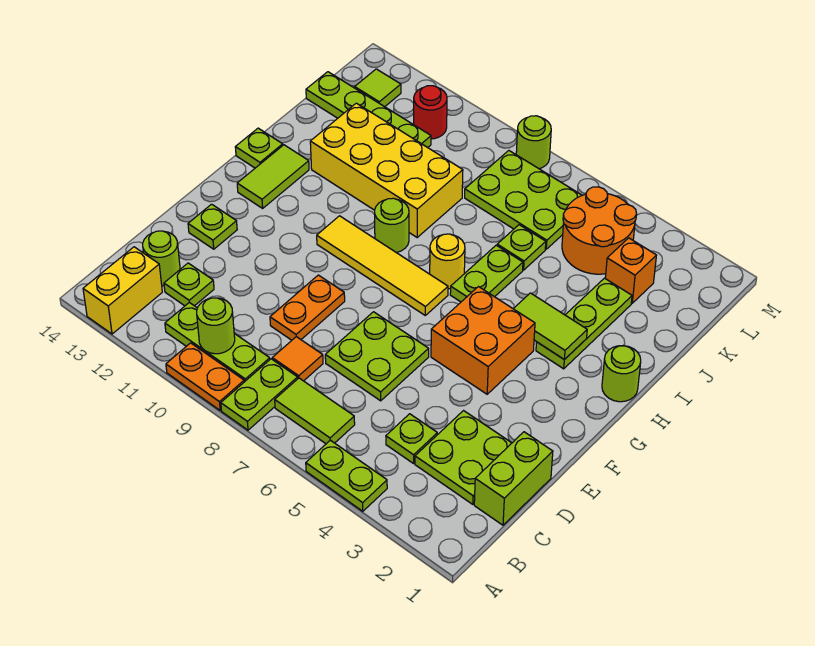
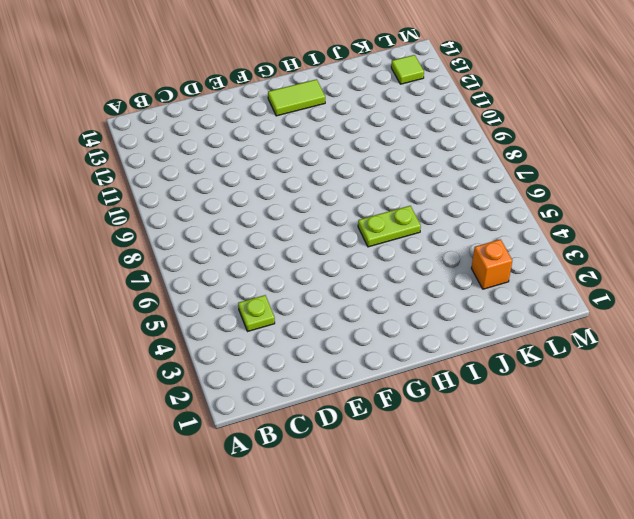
none -> lime plate A4:A5 level 1
none -> lime plate A8:B8 level 1
none -> orange plate A9:A10 level 1
none -> yellow brick A13:B13 level 1

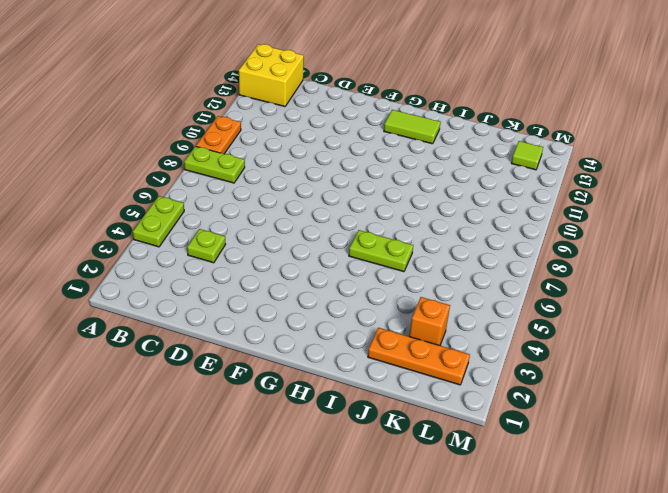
yellow brick A13:B14 level 1 -> yellow brick A13:B13 level 1
orange plate J2:L2 level 1 -> none
none -> lime tile B6:B7 level 1
none -> lime plate B9:B11 level 1
none -> lime brick C1:D1 level 1
none -> lime plate C2:D3 level 1

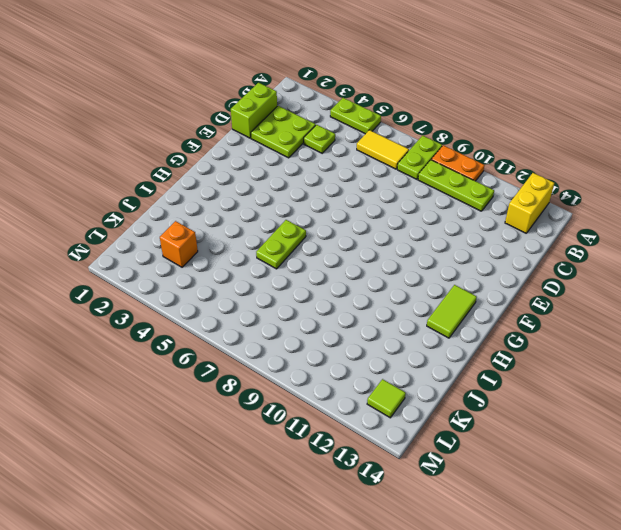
yellow tile B6:B7 level 1 -> lime tile B6:B7 level 1
none -> orange tile C8 level 1
none -> lime plate C12 level 1
none -> lime round brick C13 level 1
none -> lime plate D6:E7 level 1

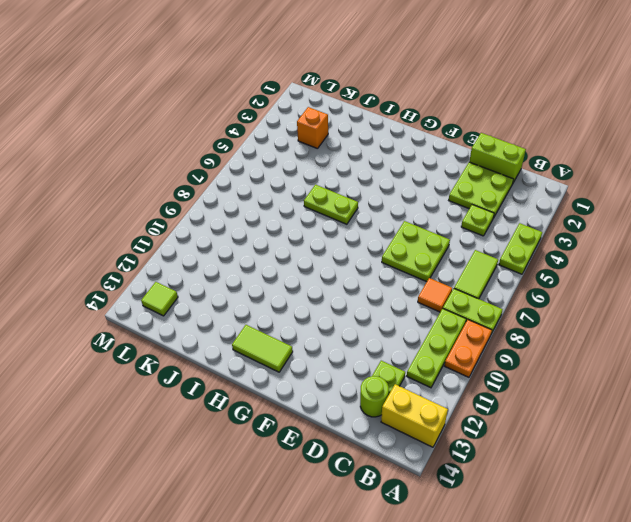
none -> orange plate D9:E9 level 1
none -> lime plate E13 level 1
none -> orange brick F4:G5 level 1
none -> yellow tile G7:G10 level 1

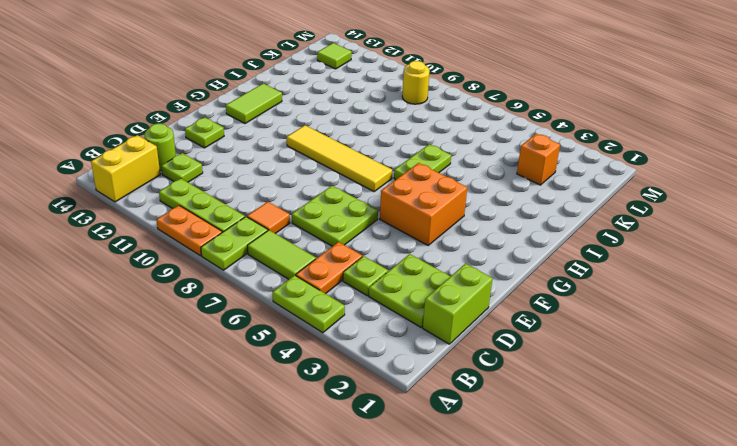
orange plate B5:C5 level 1 -> orange plate D9:E9 level 1
yellow round brick L9 level 1 -> yellow round brick H7 level 1
none -> lime round brick H1 level 1
none -> lime plate H3:J3 level 1
none -> lime round brick H9 level 1
none -> lime plate H14 level 1

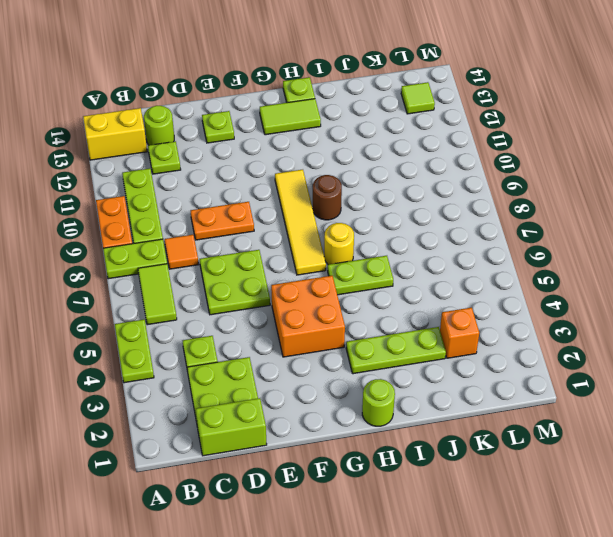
brown round brick H9 level 1 -> lime round brick H9 level 1
none -> yellow brick I9:J12 level 1
none -> lime plate J6 level 1
none -> orange round brick K4:L5 level 1
none -> lime plate K6:L8 level 1

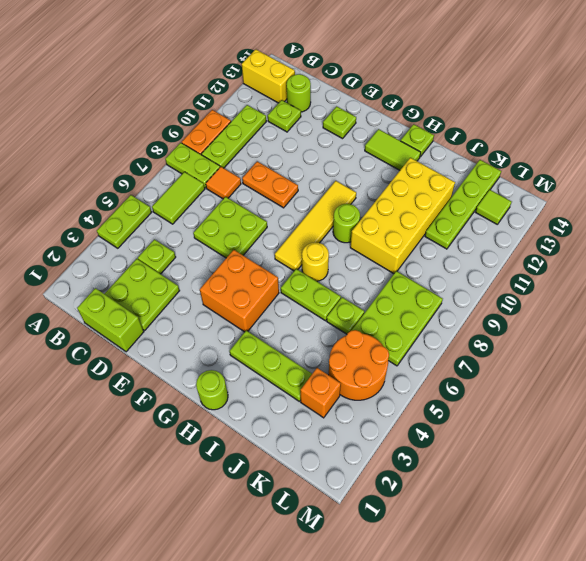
none -> red round brick L11 level 1
none -> lime round brick M8 level 1
none -> lime round brick B10 level 2
none -> lime tile H3:H4 level 2

